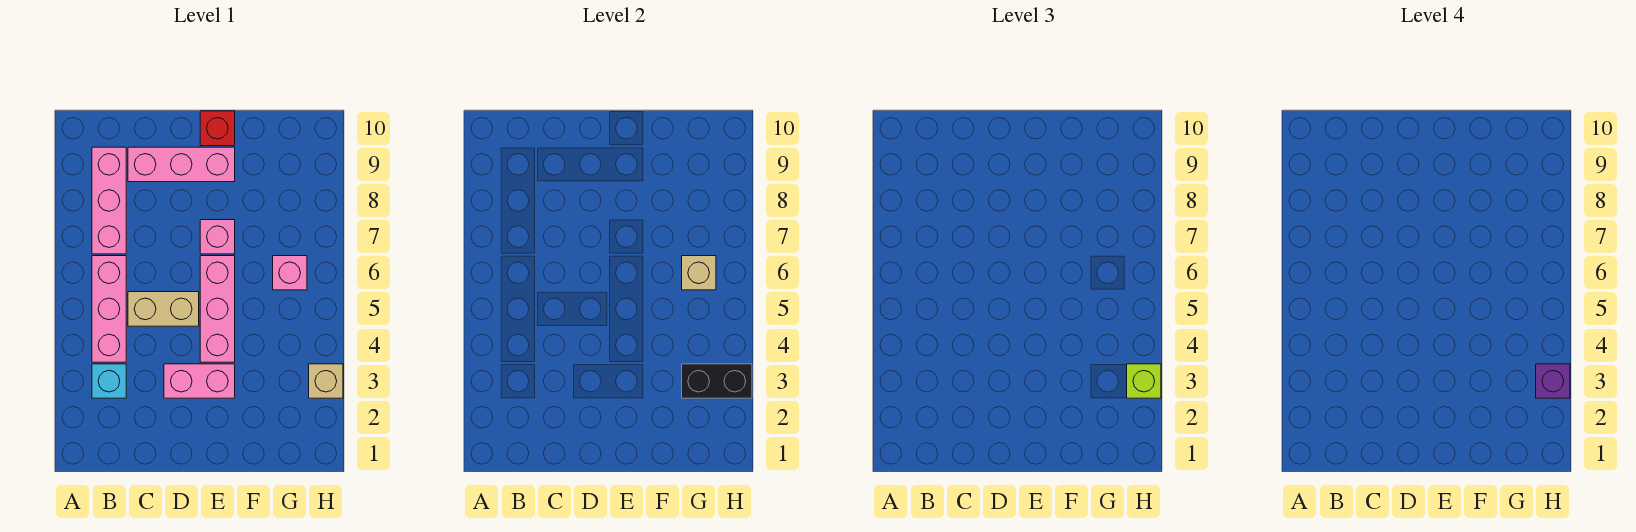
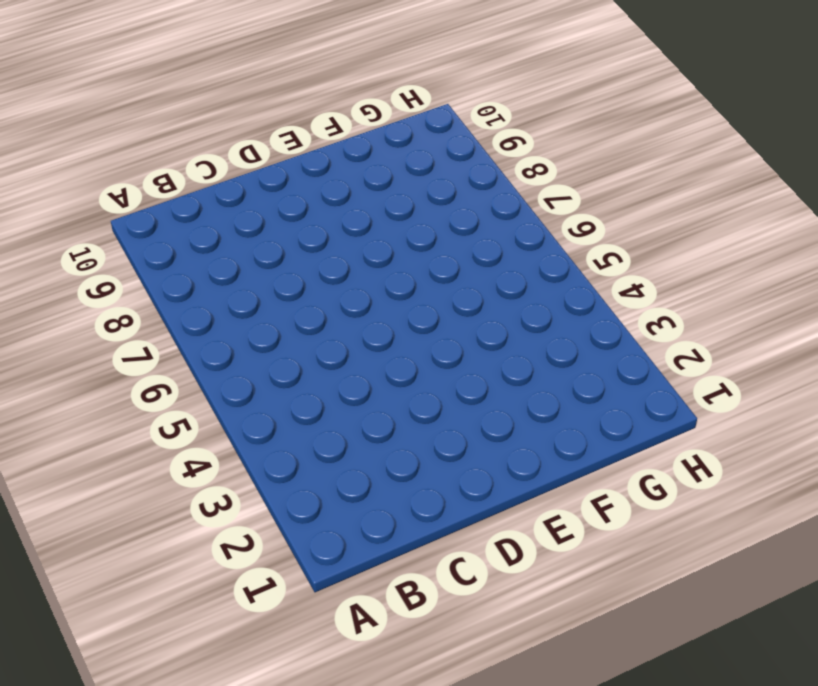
none -> cyan brick B3 level 1
none -> pink brick B4:B6 level 1
none -> pink brick B7:B9 level 1

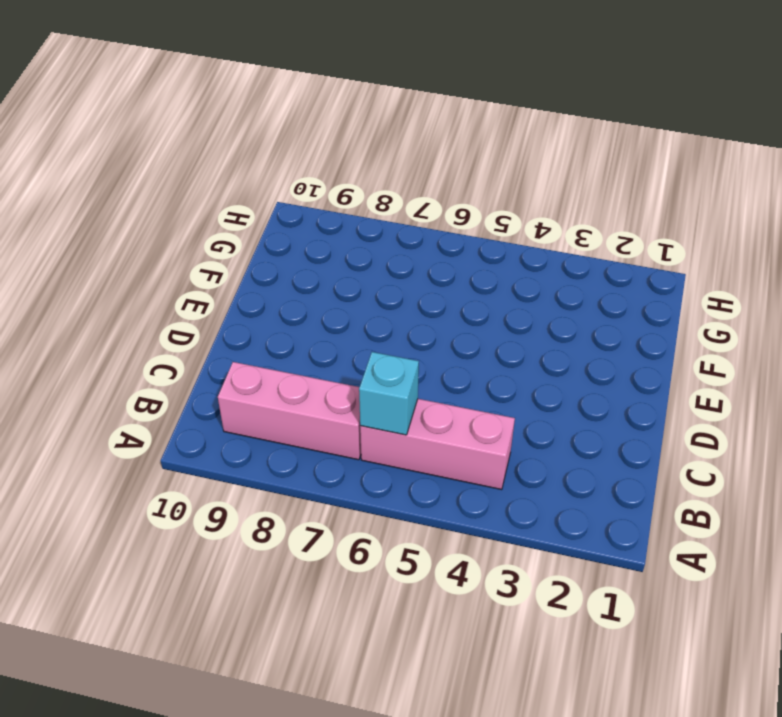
cyan brick B6 level 2 -> cyan brick B3 level 1
none -> tan brick C5:D5 level 1
none -> pink brick C9:E9 level 1
none -> pink brick D3:E3 level 1

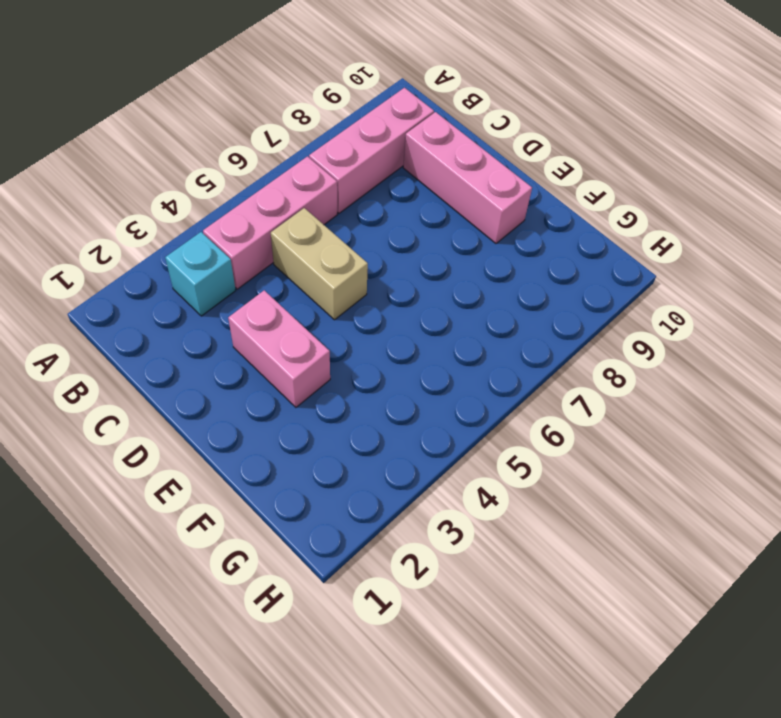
none -> pink brick E4:E6 level 1
none -> pink brick E7 level 1
none -> red brick E10 level 1

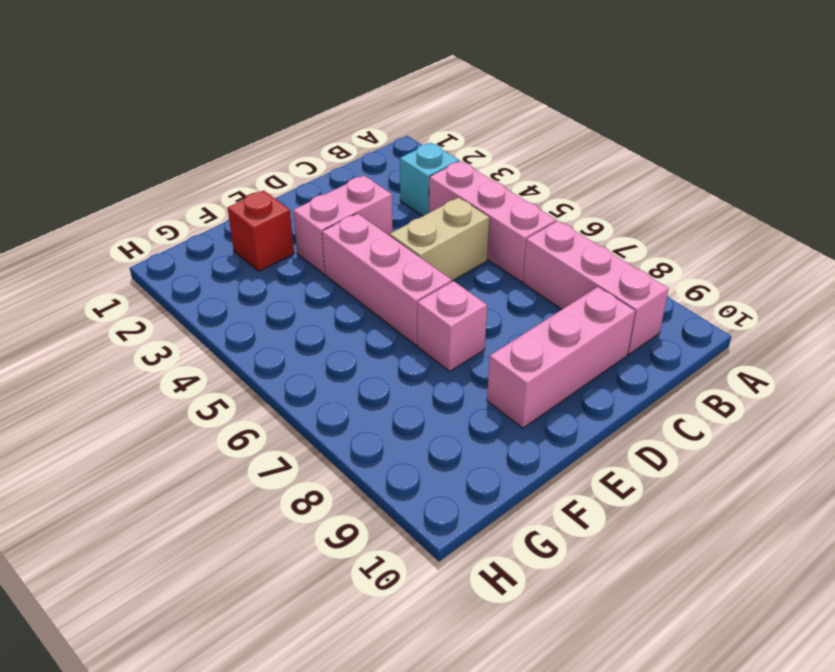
red brick F2 level 1 -> red brick E10 level 1
none -> pink brick G6 level 1
none -> tan brick H3 level 1
none -> black brick G3:H3 level 2

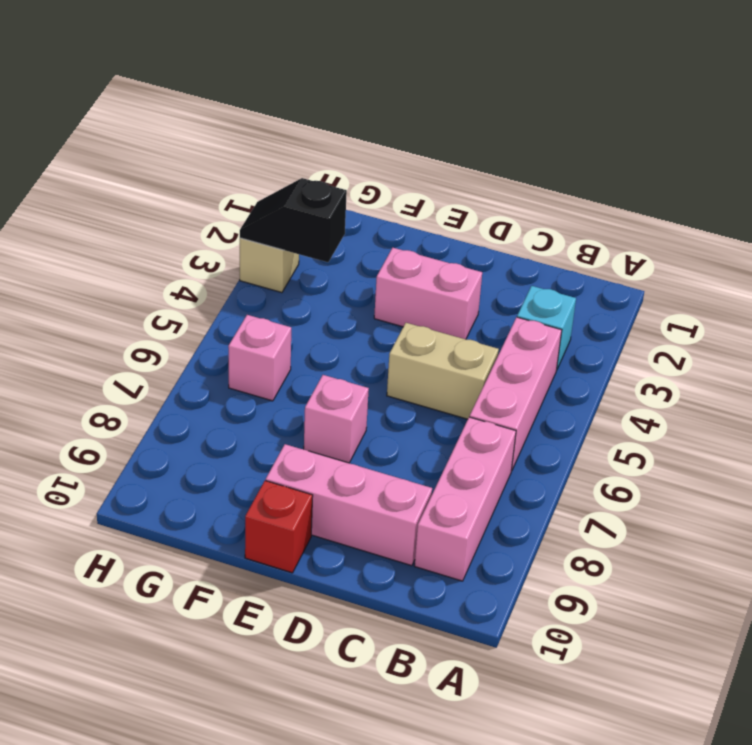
black slope G3:H3 level 2 top G -> black brick G3:H3 level 2
none -> pink brick E4:E6 level 1
none -> tan brick G6 level 2
none -> lime brick H3 level 3

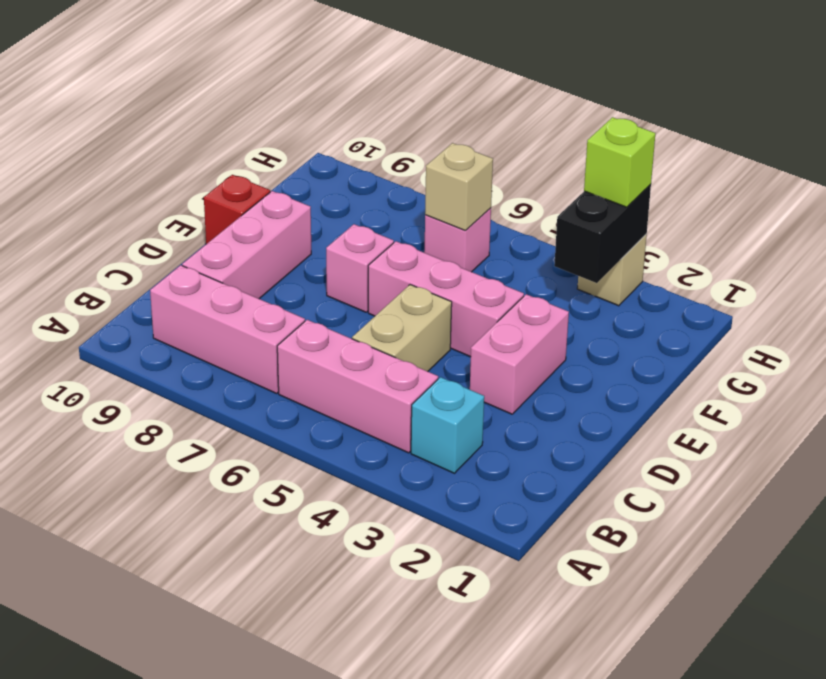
none -> purple brick H3 level 4

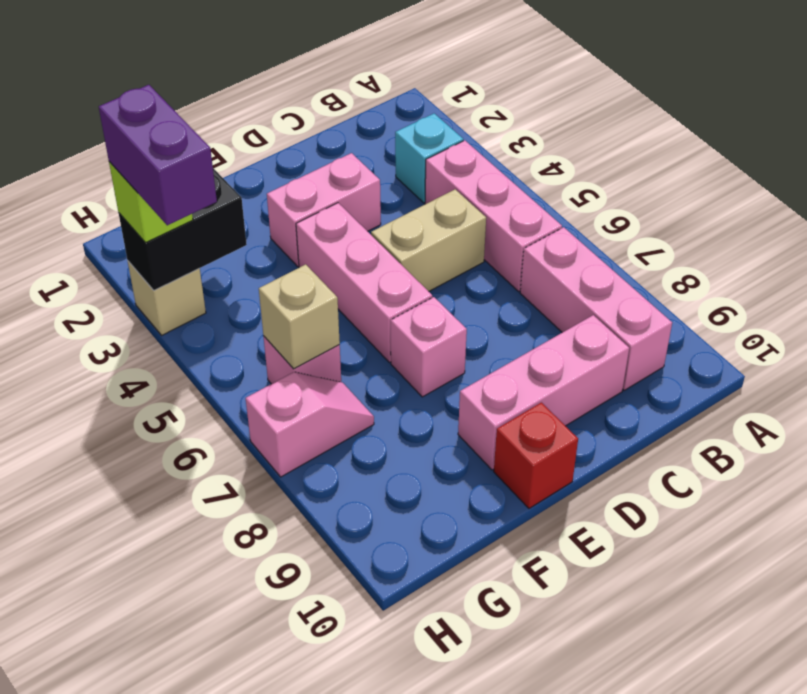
pink slope G7:H7 level 1 top H -> none
purple brick H3:H4 level 4 -> purple brick H3 level 4

